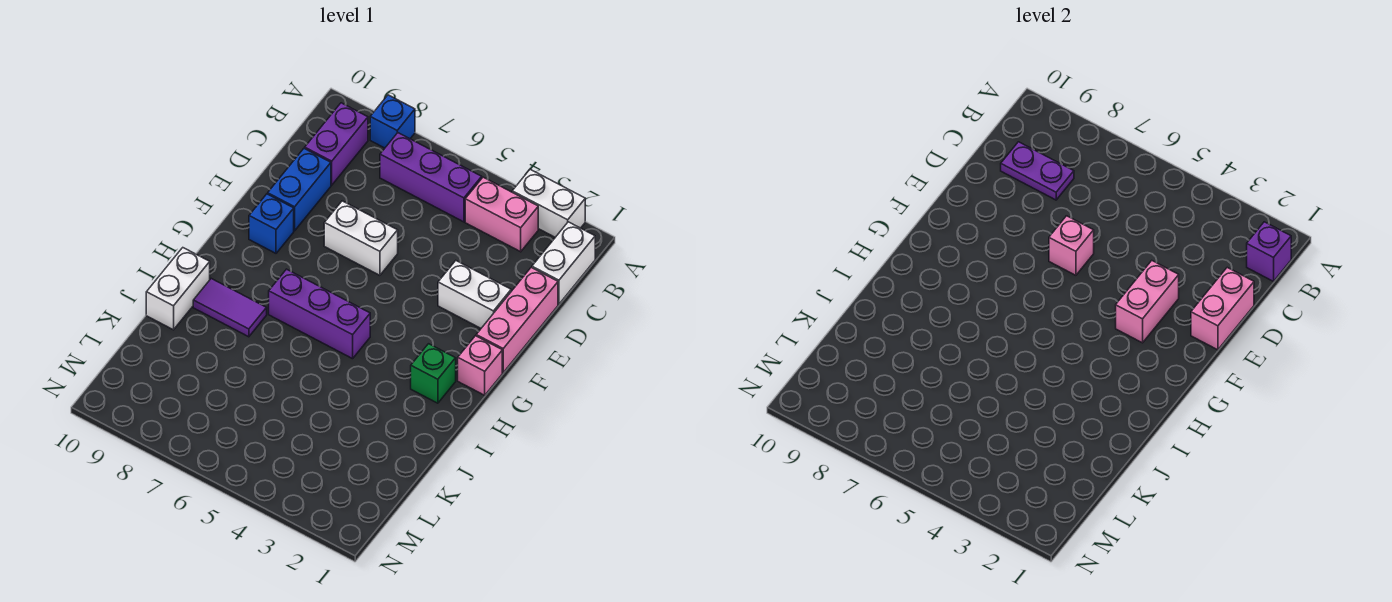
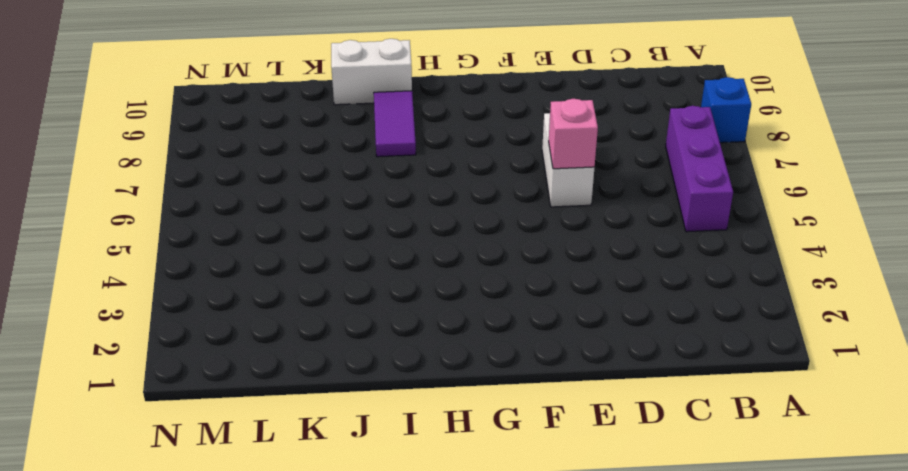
none -> white brick A2:A3 level 1
none -> white brick B1:C1 level 1
none -> pink brick B3:B4 level 1

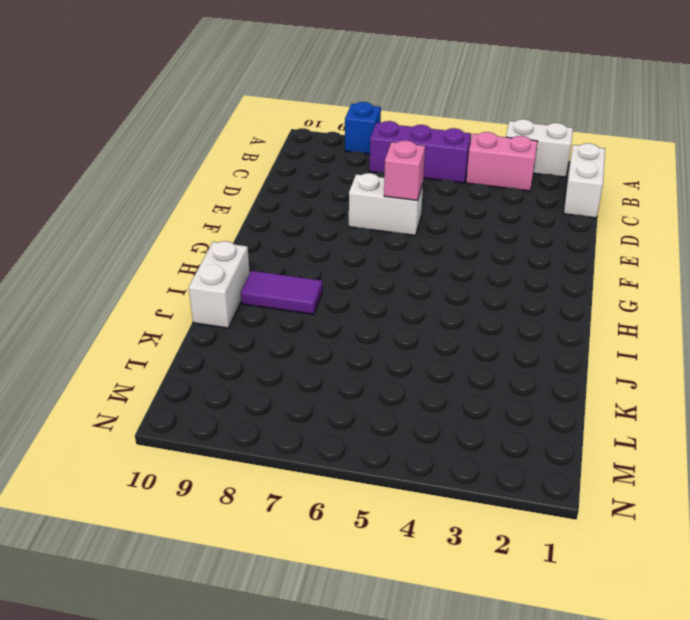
none -> purple brick B9:C9 level 1
none -> pink brick D1:F1 level 1
none -> blue brick D9:E9 level 1

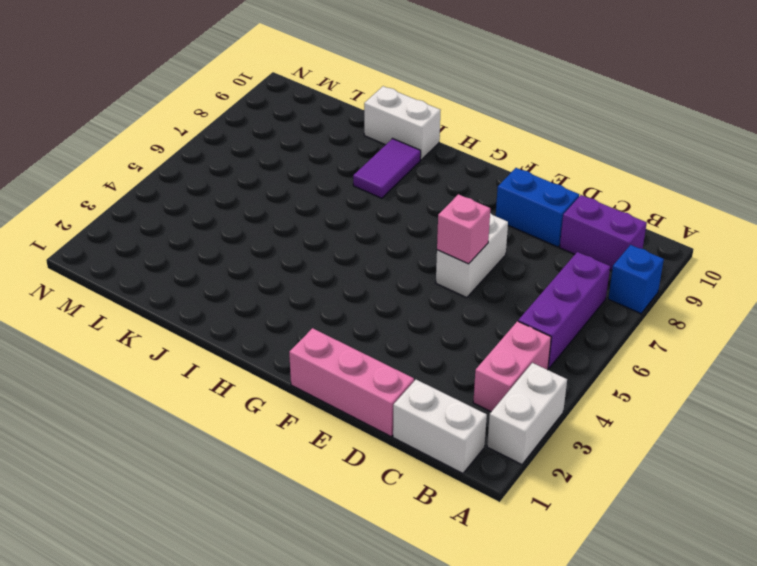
none -> white brick E2:E3 level 1
none -> blue brick F9 level 1
none -> pink brick G1 level 1

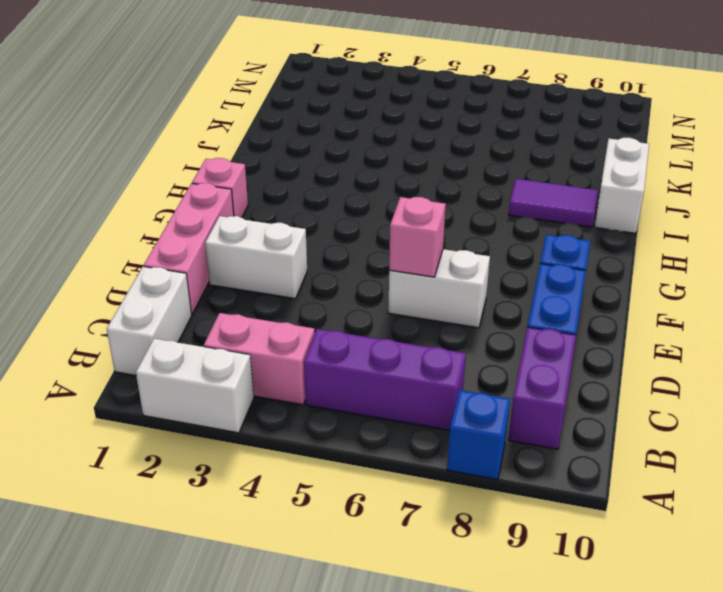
none -> green brick H2 level 1
none -> purple brick H5:H7 level 1
none -> purple brick B1 level 2

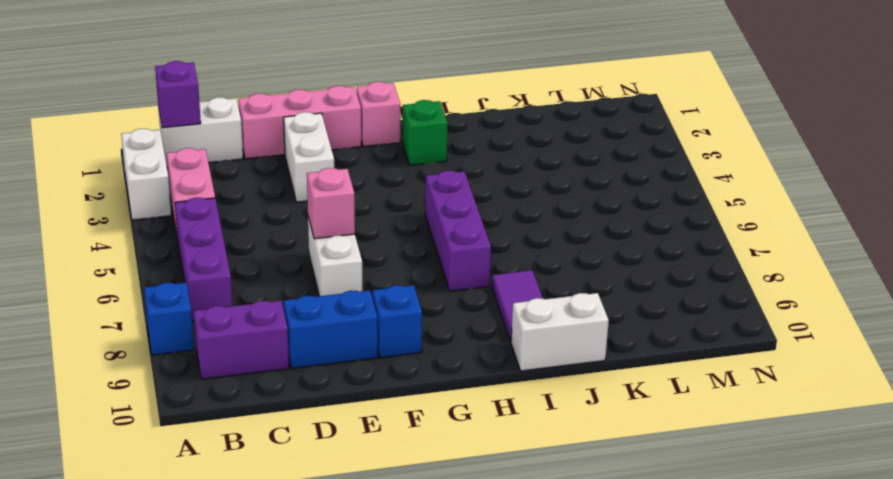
none -> purple plate C8:C9 level 2
none -> pink brick D1:E1 level 2
none -> pink brick E3:F3 level 2

